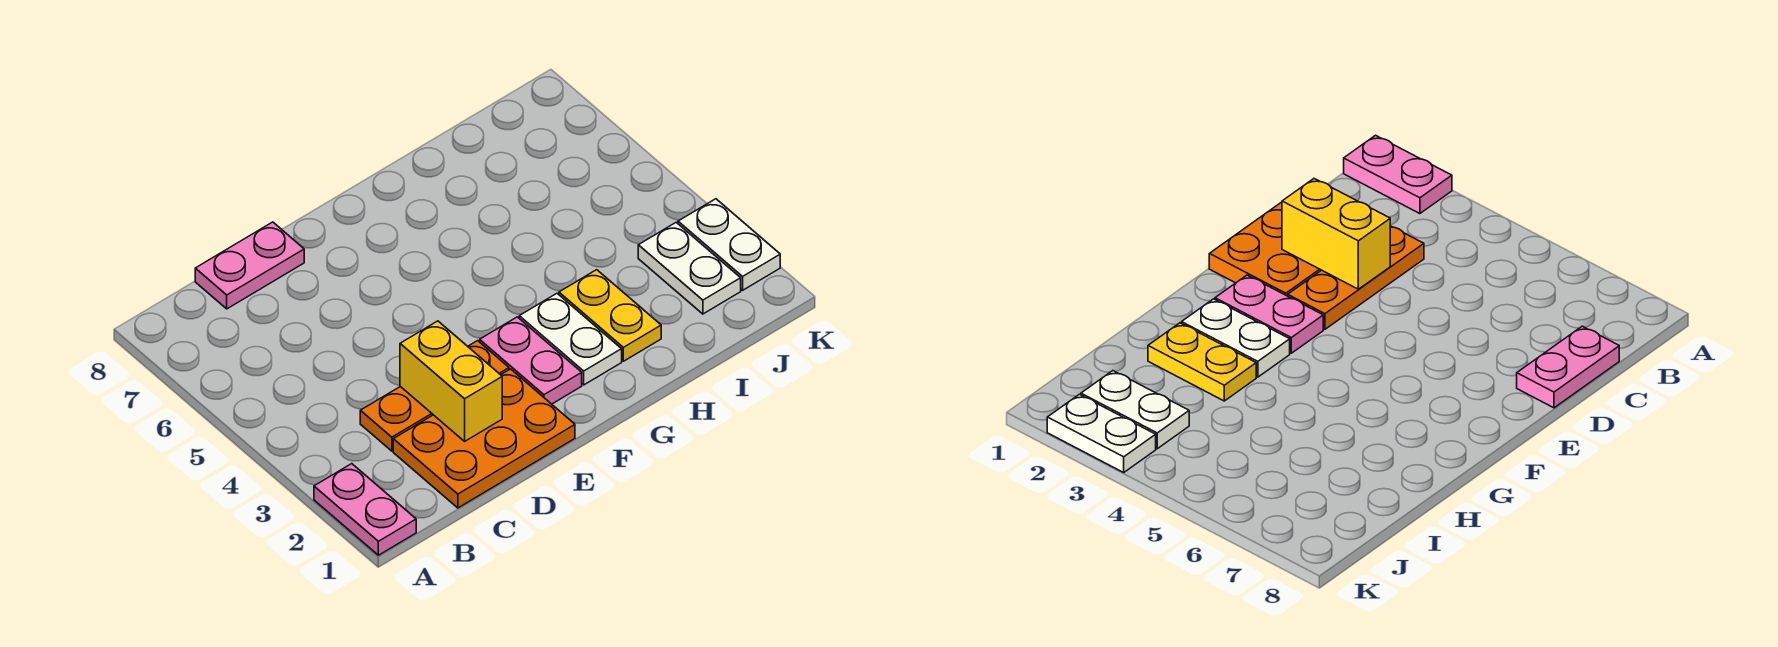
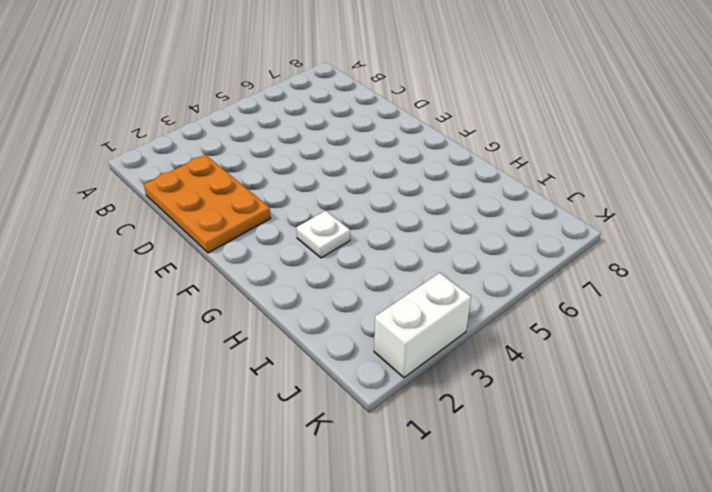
white plate G3 level 1 -> white plate G2:G3 level 1
white brick K2:K3 level 1 -> white plate K2:K3 level 1
none -> pink plate A1:A2 level 1
none -> orange plate C3:E3 level 1

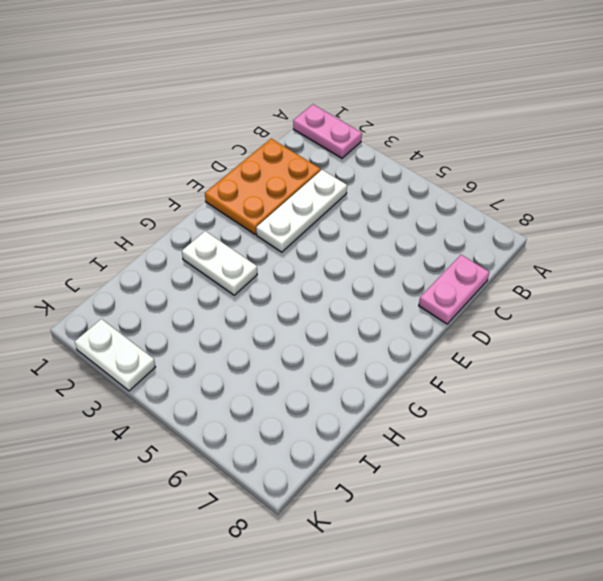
white plate C3:E3 level 1 -> orange plate C3:E3 level 1
none -> pink plate F2:F3 level 1
none -> yellow plate H2:H3 level 1

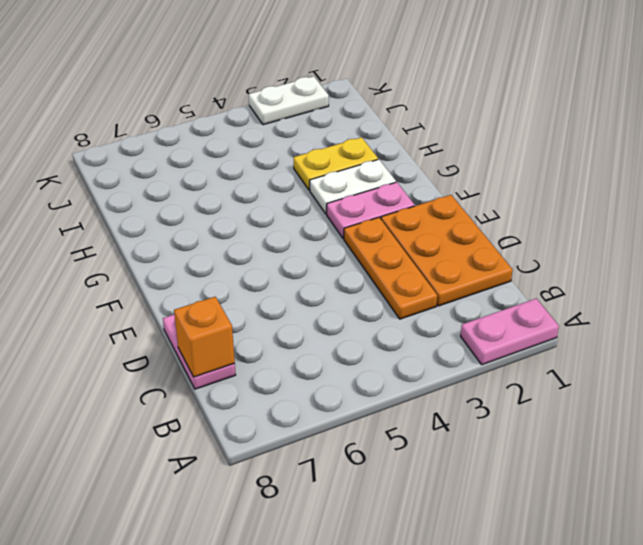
orange brick C8 level 2 -> none
none -> white plate J2:J3 level 1
none -> yellow brick D2:D3 level 2

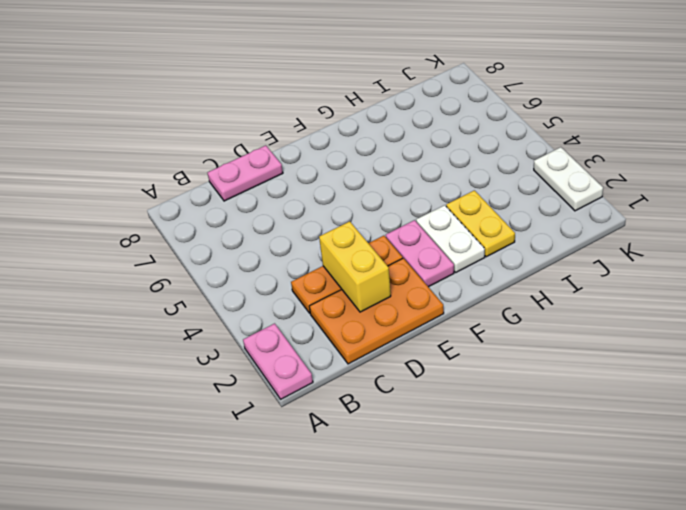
none -> white plate J2:J3 level 1

